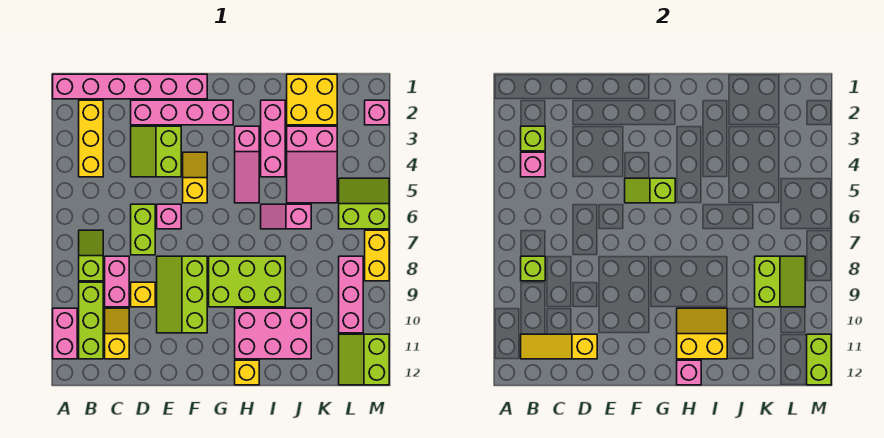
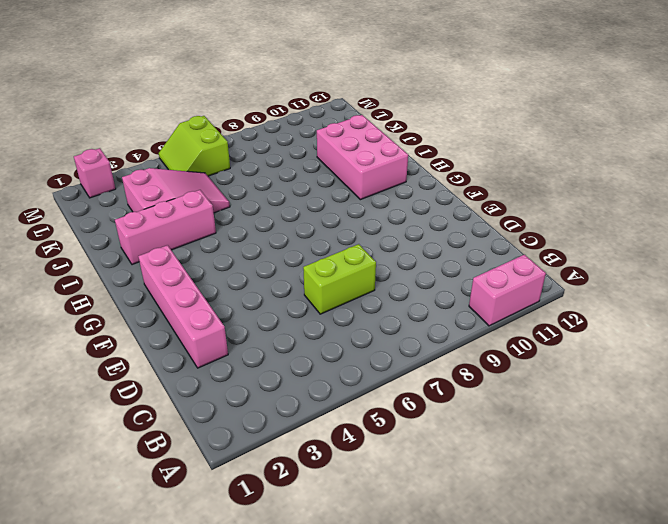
none -> pink brick A1:F1 level 1
none -> yellow brick B2:B4 level 1
none -> lime slope B7:B8 level 1 top 8
none -> lime brick B9:B11 level 1

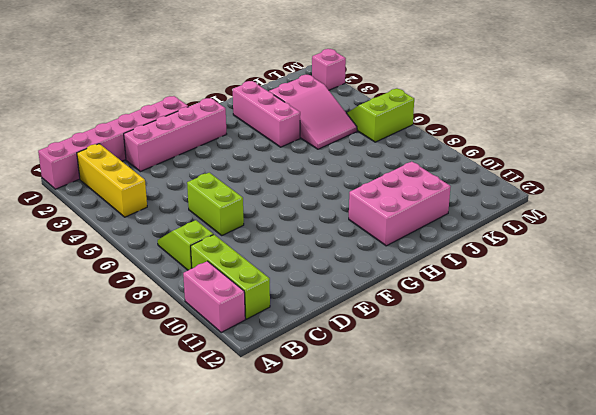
none -> pink brick C8:C9 level 1
none -> yellow slope C10:C11 level 1 top 11
none -> lime slope D3:E4 level 1 top E
none -> yellow brick D9 level 1

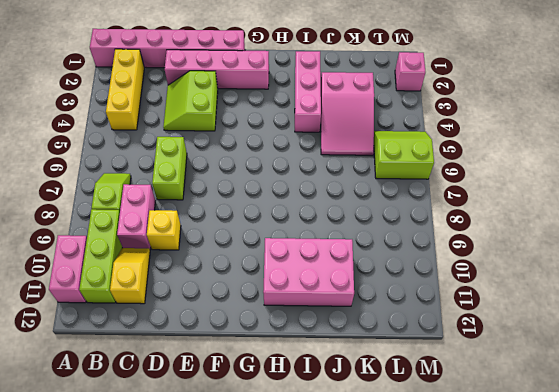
none -> pink brick E6 level 1
none -> lime slope E8:F10 level 1 top F
none -> yellow slope F4:F5 level 1 top 5
none -> lime brick G8:I9 level 1

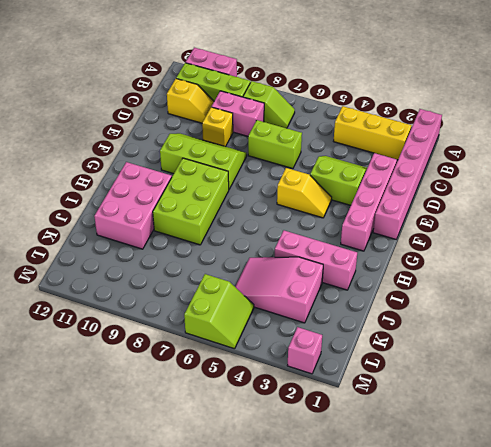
none -> pink brick E6 level 1
none -> pink slope H3:H5 level 1 top 3
none -> yellow brick H12 level 1
none -> pink slope I6:J6 level 1 top J

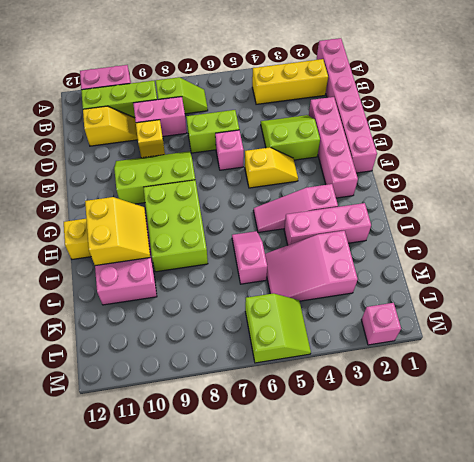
none -> yellow brick J1:K2 level 1
none -> pink brick L8:L10 level 1
none -> lime slope L11:M12 level 1 top M
none -> yellow brick M7:M8 level 1

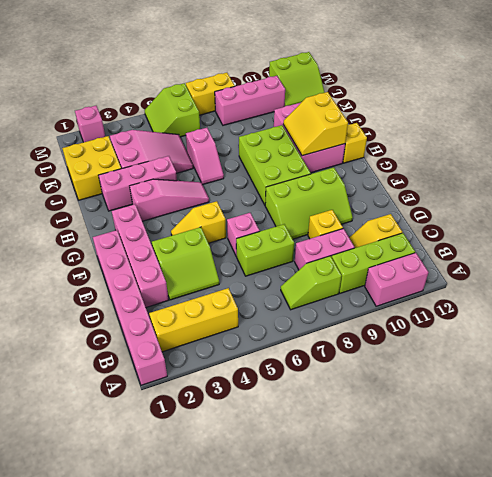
none -> lime brick B3 level 2
none -> pink brick B4 level 2
none -> lime brick B8 level 2
none -> yellow slope B11:D11 level 2 top D

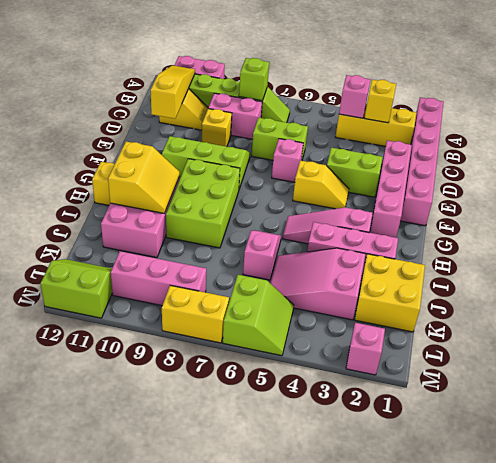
yellow brick B3 level 2 -> lime brick B3 level 2
none -> lime slope F5:G5 level 2 top G
none -> pink brick H12 level 2
none -> lime slope K8:L9 level 2 top K
none -> lime brick M11:M12 level 2

